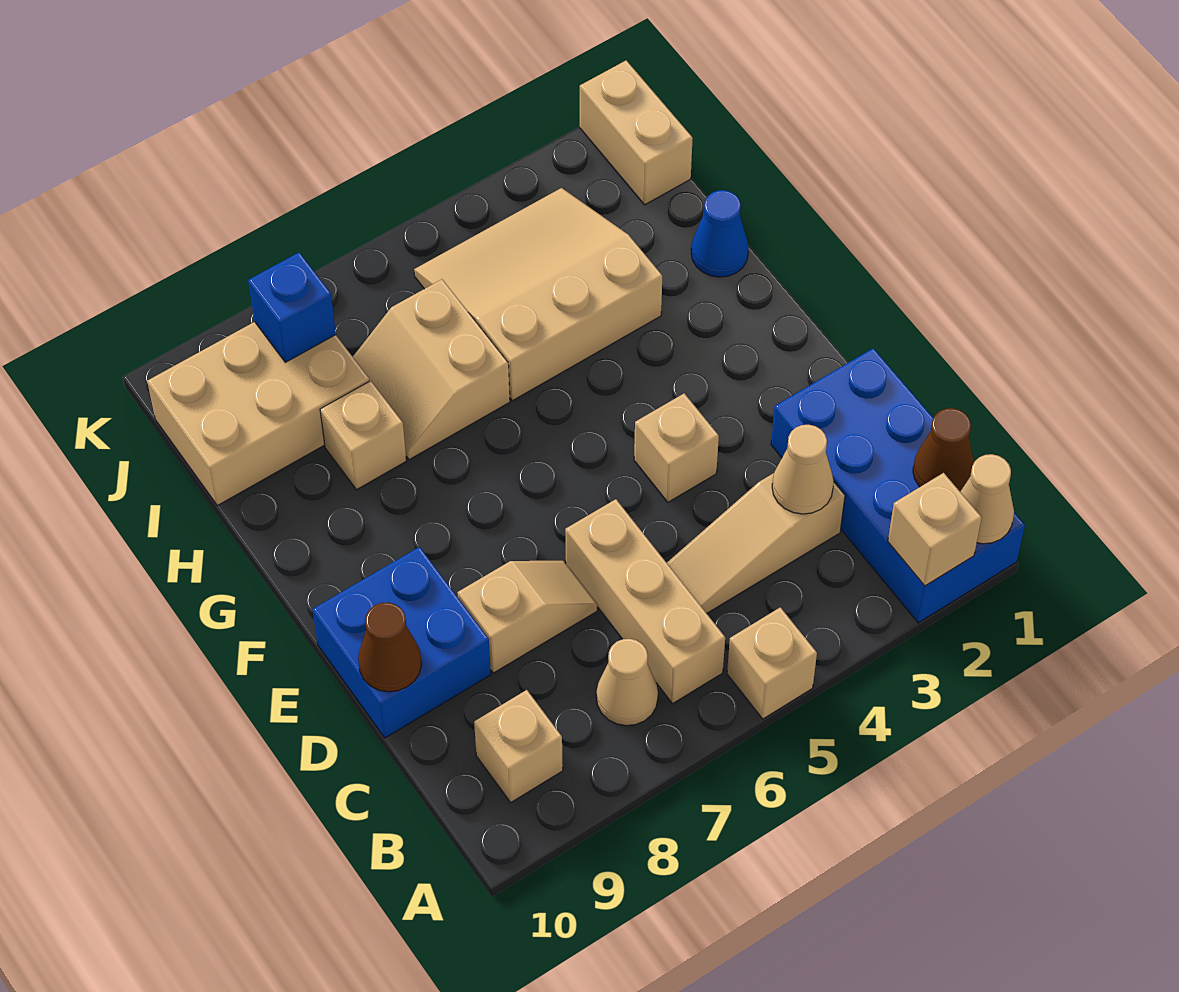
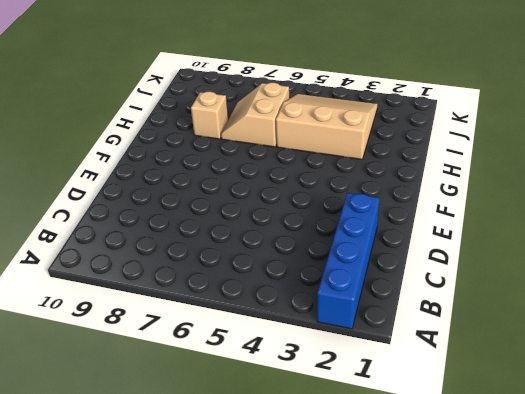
blue brick A2:D2 level 1 -> blue brick A1:D2 level 1
none -> tan brick A5 level 1
none -> tan brick B6:D6 level 1
none -> tan cone B7 level 1

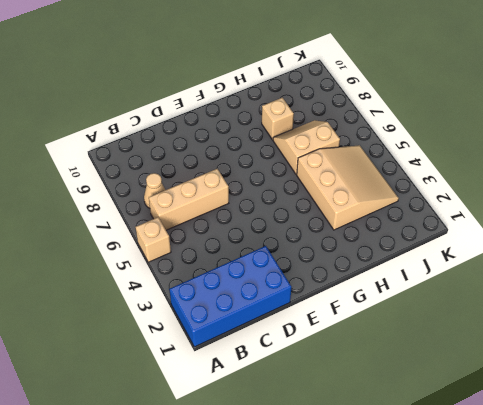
none -> tan brick B9 level 1
none -> tan slope C3:C5 level 1 top 3
none -> tan slope D7:D8 level 1 top 8

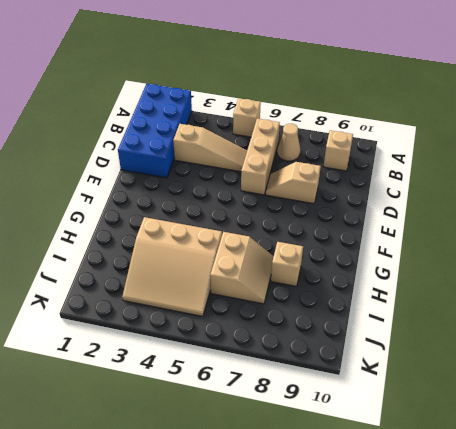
none -> blue brick D9:E10 level 1
none -> tan brick E4 level 1
none -> blue cone H1 level 1

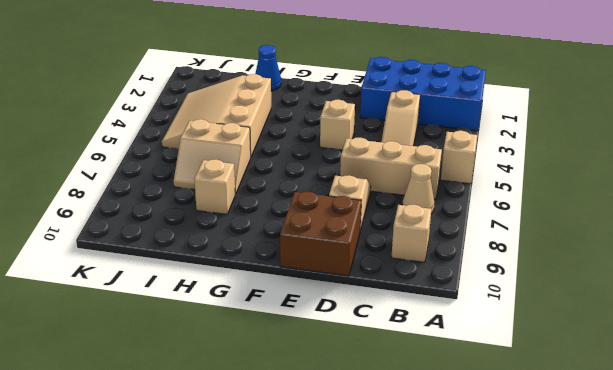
brown brick D9:E10 level 1 -> blue brick D9:E10 level 1
none -> tan brick I8:J10 level 1
none -> tan brick J1:K1 level 1
none -> tan cone A1 level 2

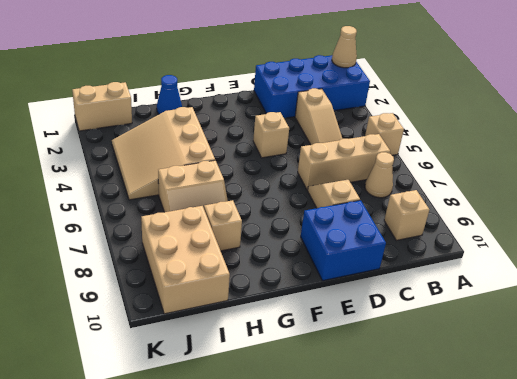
none -> tan brick A2 level 2
none -> brown cone B1 level 2
none -> tan cone C3 level 2

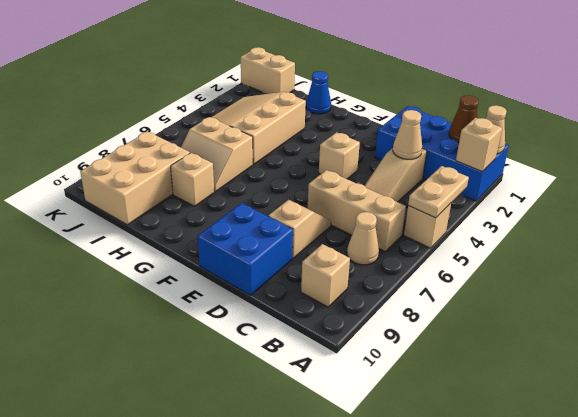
tan plate A4:A5 level 2 -> none
none -> brown cone D10 level 2
none -> blue brick J8 level 2

